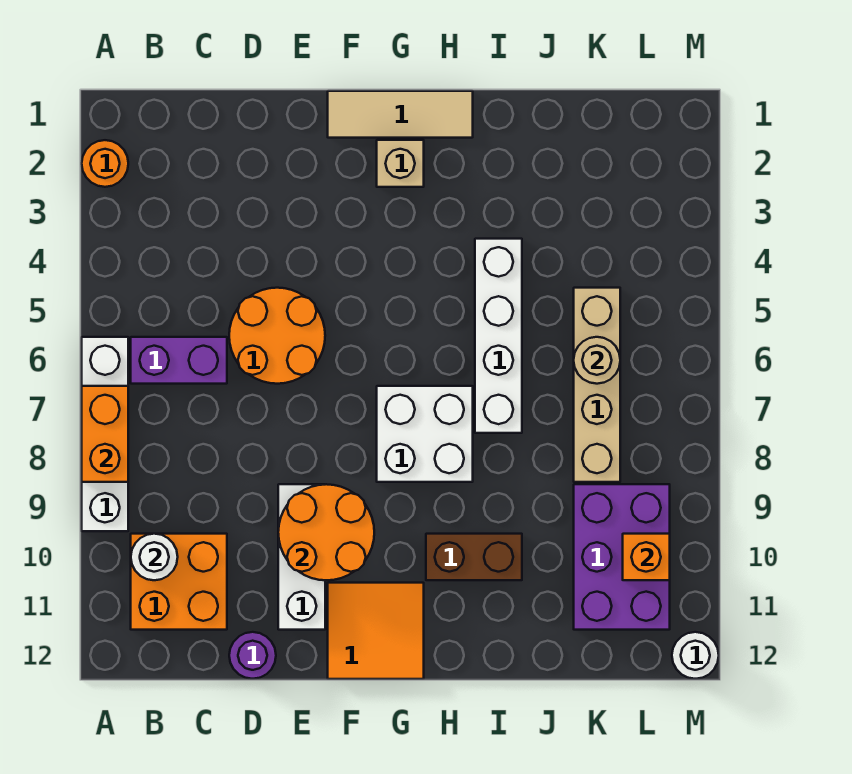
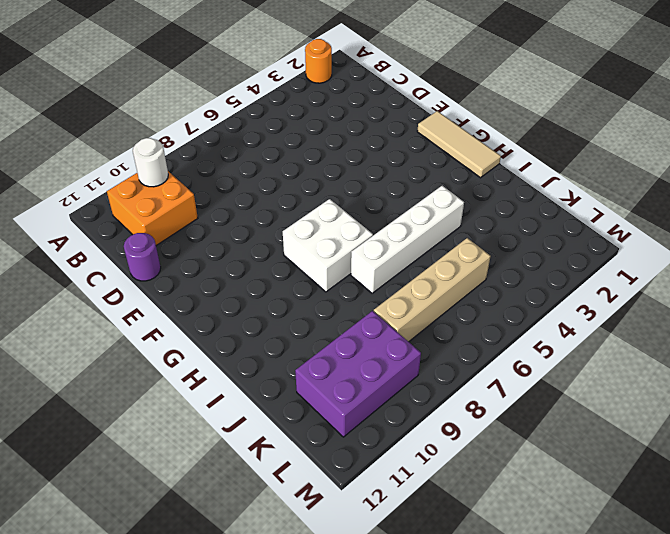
none -> white brick A6:A9 level 1
none -> purple brick B6:C6 level 1
none -> orange round brick D5:E6 level 1

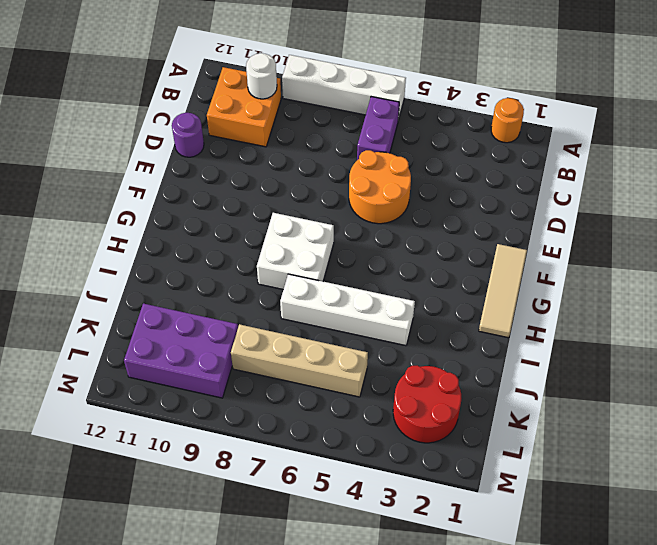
red round brick K2:L3 level 1 -> none
none -> white brick E9:E11 level 1
none -> orange tile F11:G12 level 1
none -> tan brick G2 level 1

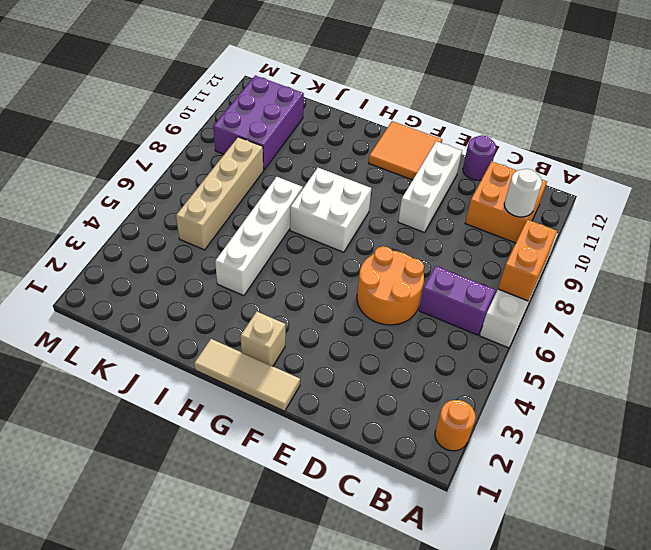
none -> brown brick H10:I10 level 1
none -> white round brick M12 level 1
none -> orange round brick E9:F10 level 2

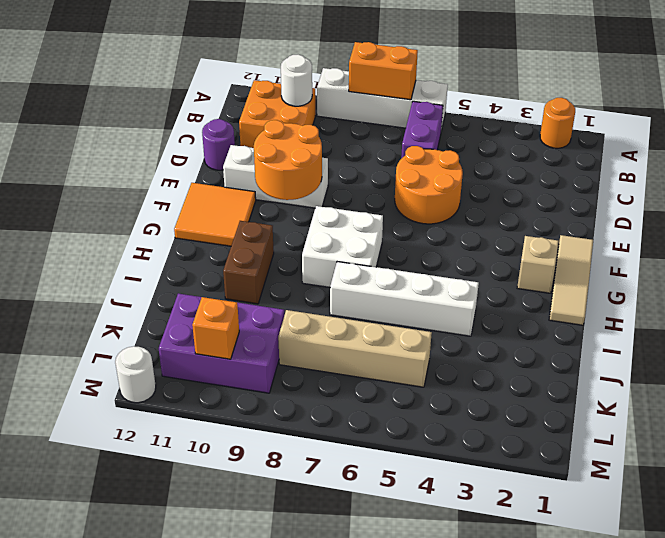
none -> tan round brick K6 level 2

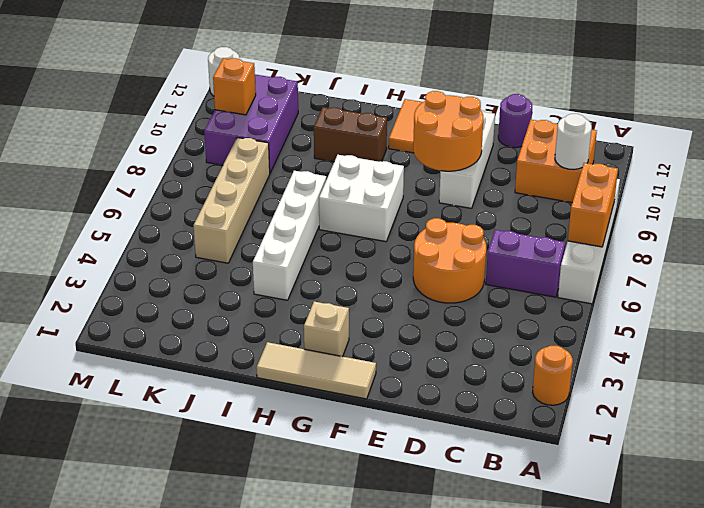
none -> tan round brick K6 level 2

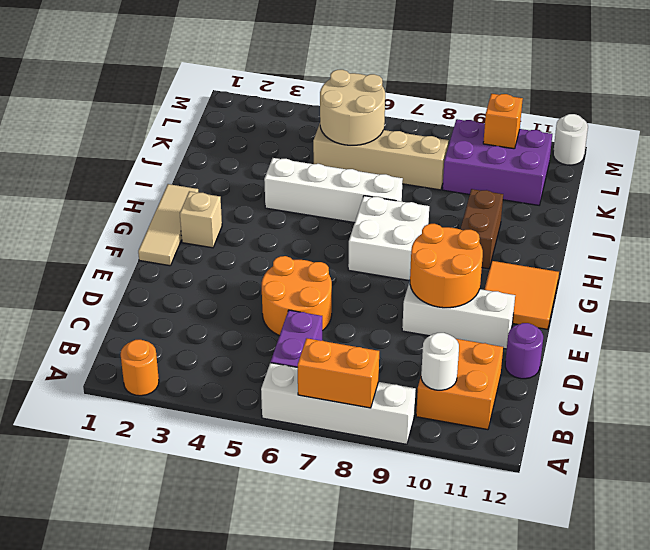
tan round brick K5:L6 level 2 -> tan round brick K6 level 2

